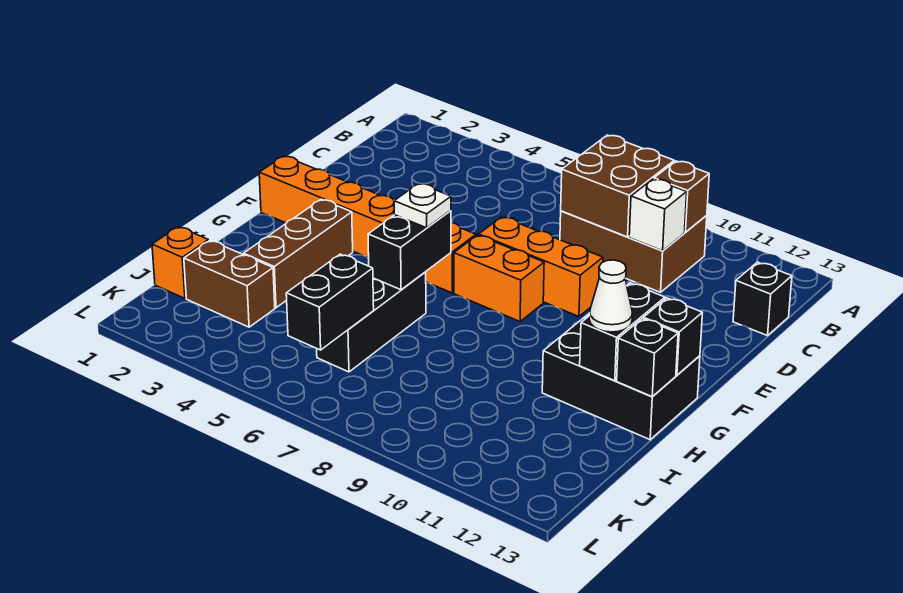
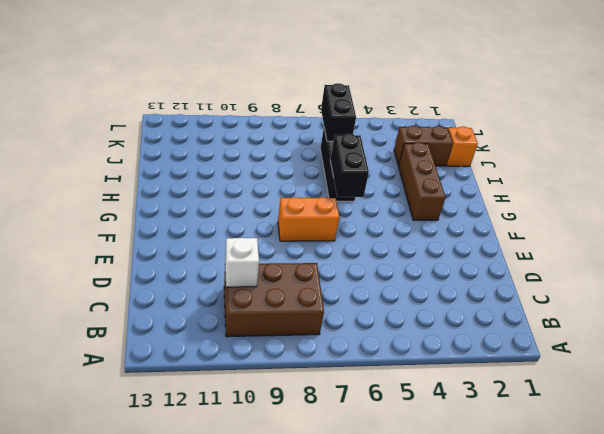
none -> black brick C13 level 1
none -> orange brick E7:E9 level 1
none -> orange brick F1:F6 level 1

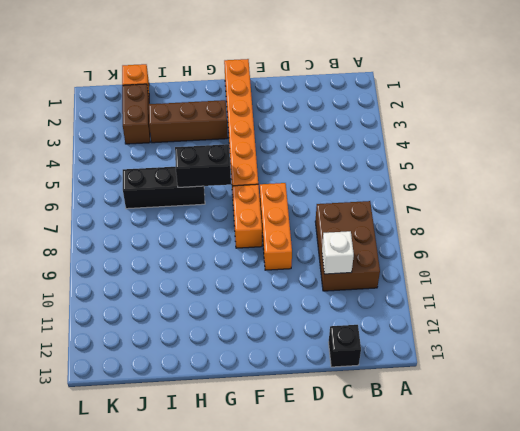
none -> black brick G11:H13 level 1
none -> brown brick B8:C9 level 2
none -> brown brick B10 level 2

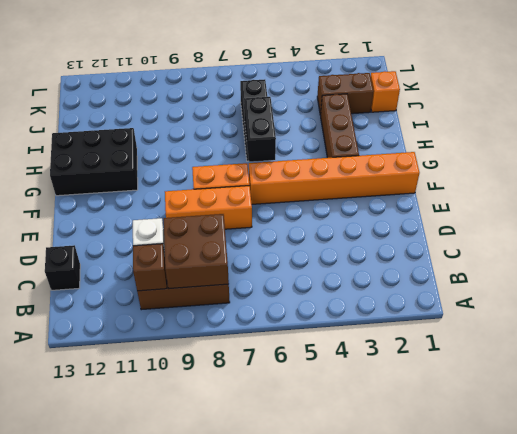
none -> black brick G12:H12 level 2
none -> black brick G13 level 2
none -> black brick H13 level 2

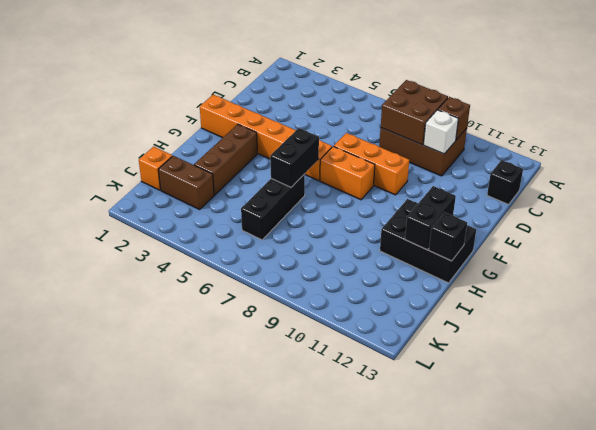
none -> black brick G13 level 2
none -> black brick J6:K6 level 2
none -> white plate G6 level 3

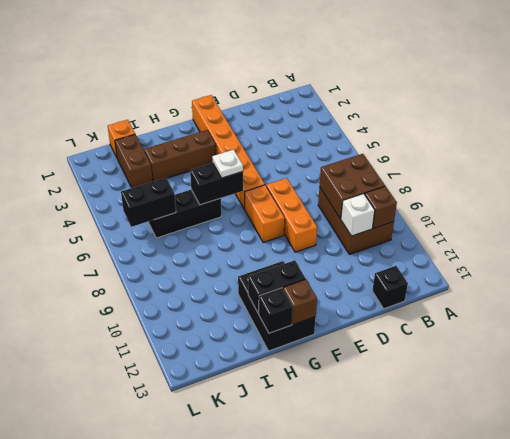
brown brick G13 level 2 -> black brick G13 level 2
none -> white cone H12 level 3

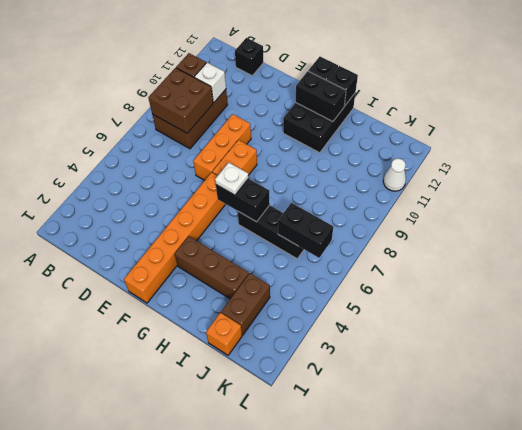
white cone L11 level 1 -> white cone H12 level 3

